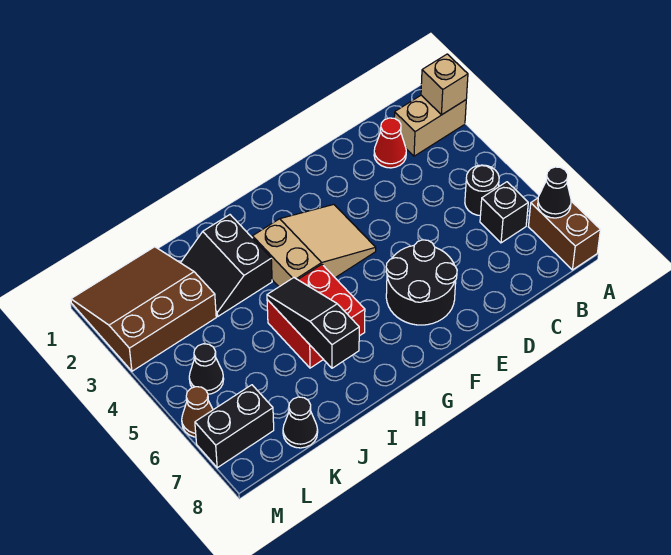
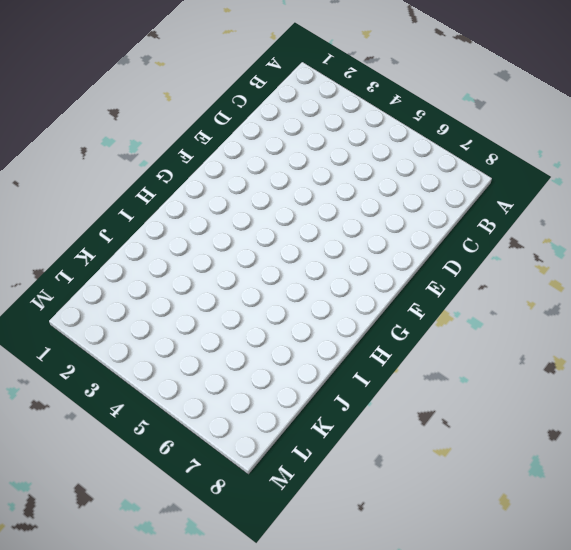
none -> tan brick A2:B2 level 1
none -> brown brick A7:A8 level 1
none -> black round brick B5 level 1

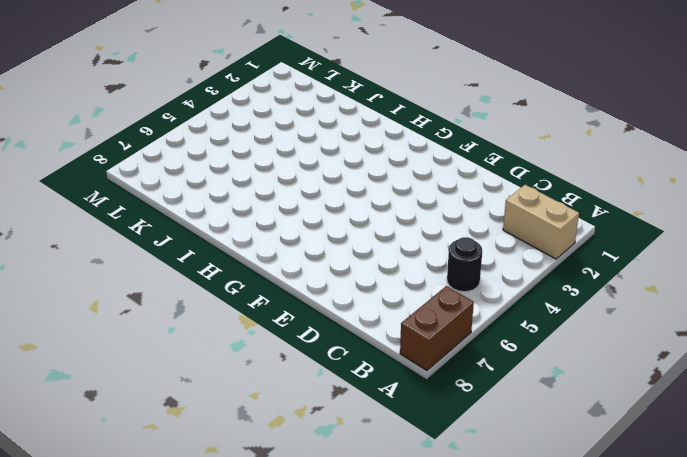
none -> black brick B6 level 1
none -> red cone C2 level 1
none -> black round brick E6:F7 level 1

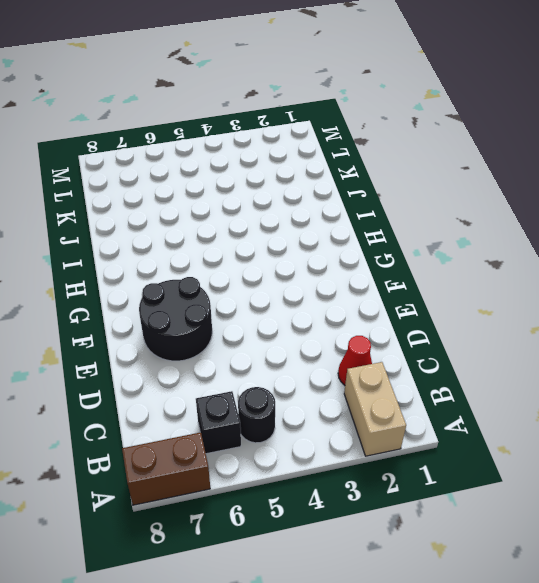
none -> tan slope F3:H4 level 1 top H
none -> red brick H5:I6 level 1
none -> black slope I2:J3 level 1 top I

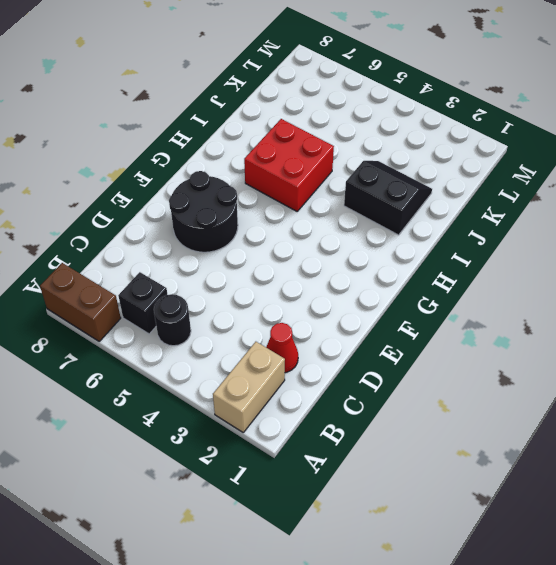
none -> tan slope F3:H4 level 1 top H
none -> brown slope K1:M3 level 1 top 3
none -> black cone K8 level 1

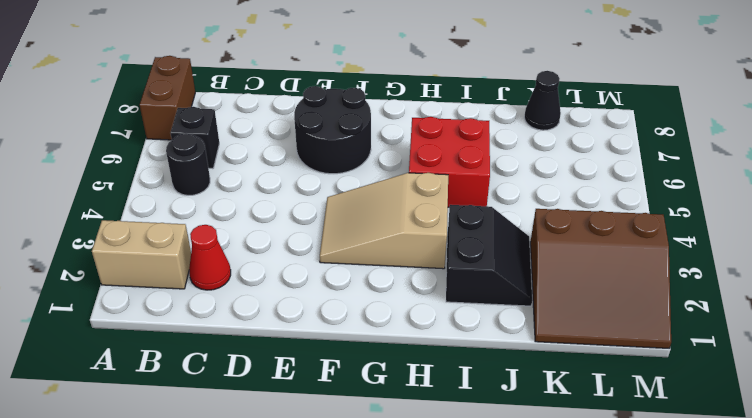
none -> black cone L5 level 1
none -> black brick L7:M7 level 1
none -> brown cone M6 level 1

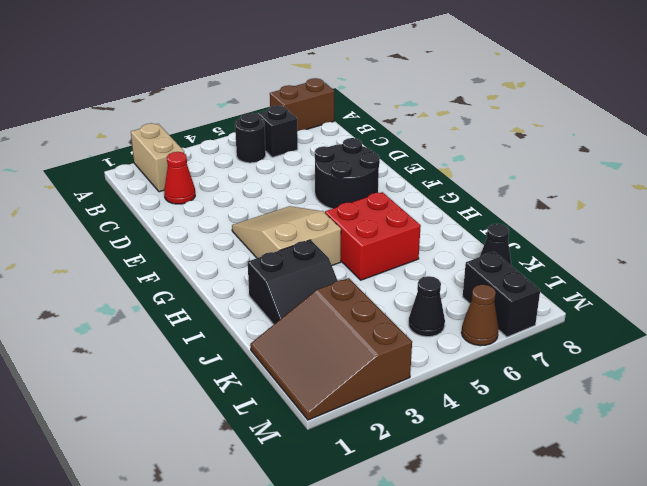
none -> tan brick A2 level 2
none -> black cone A7 level 2
none -> black slope I5:I7 level 2 top 7

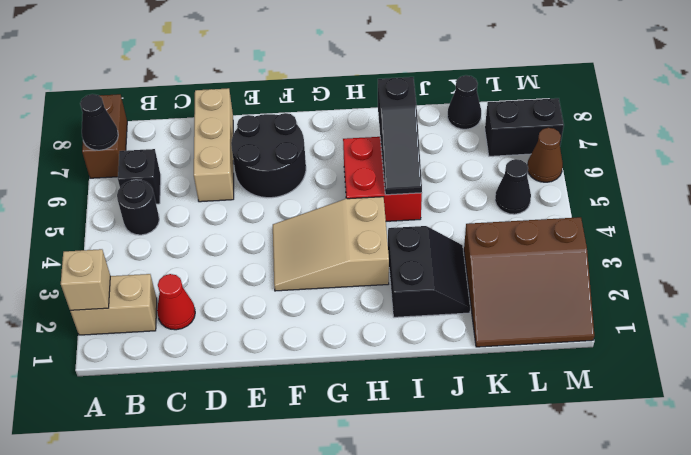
tan brick D6:D8 level 1 -> none

